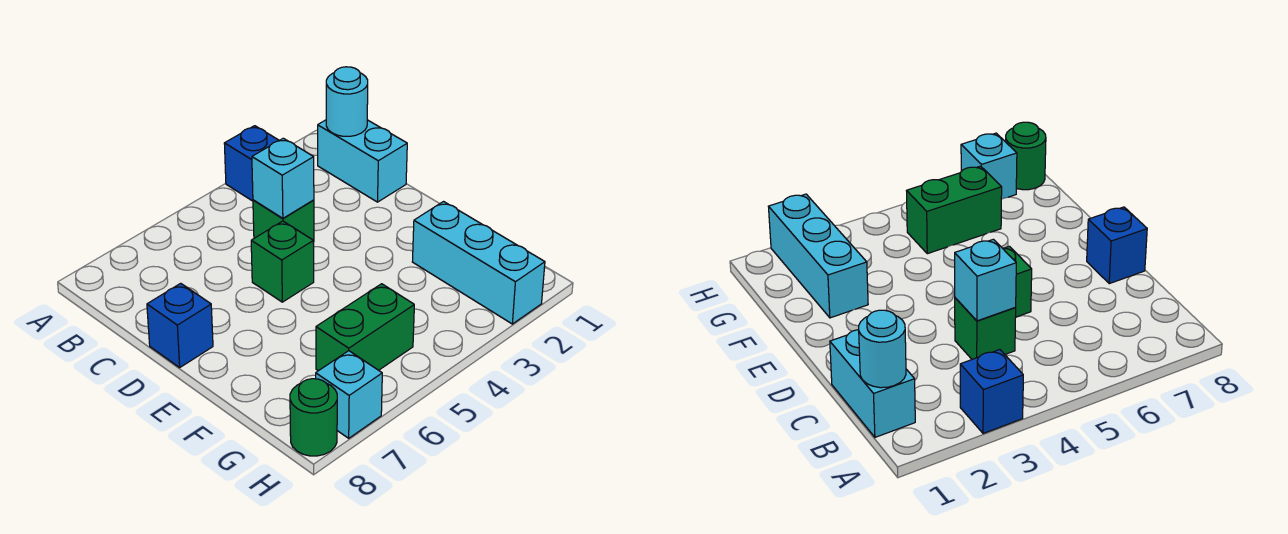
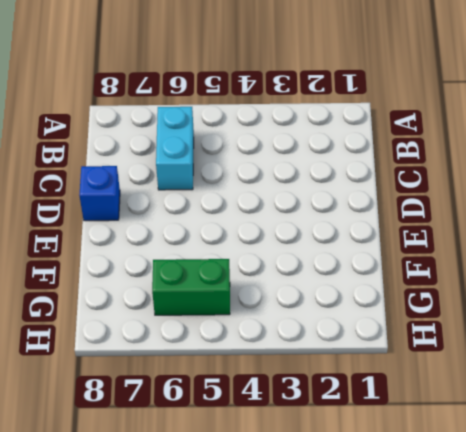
cyan brick B6:C6 level 1 -> cyan brick B1:C1 level 1
none -> blue brick A3 level 1
none -> green brick C4 level 1

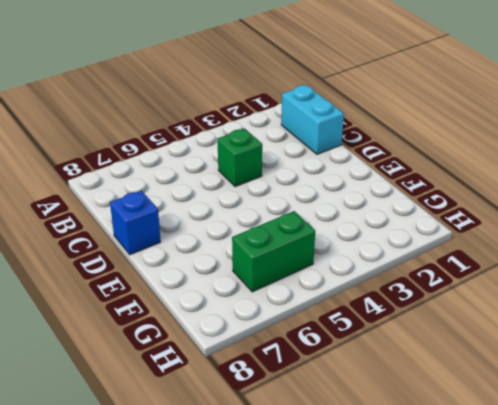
none -> blue brick A3 level 1
none -> green brick D5 level 1

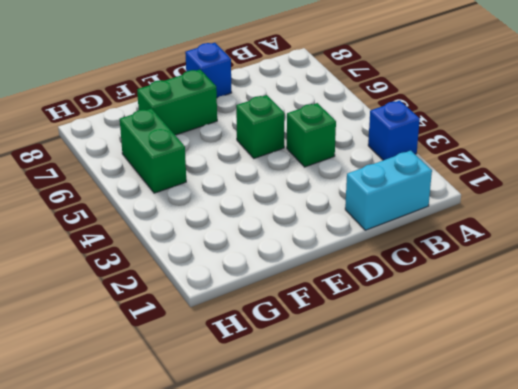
green brick E7:F7 level 1 -> none
none -> cyan brick F2:H2 level 1
none -> cyan brick H7 level 1

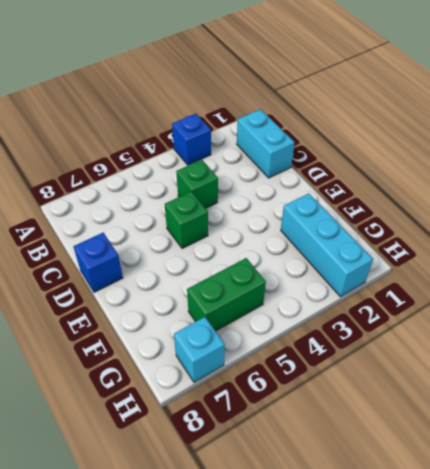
none -> green round brick H8 level 1
none -> cyan round brick B1 level 2

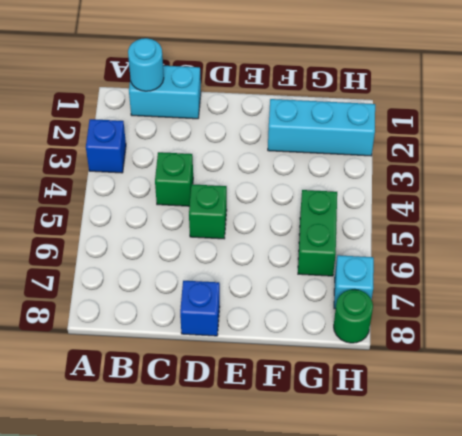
none -> cyan brick C4 level 2

